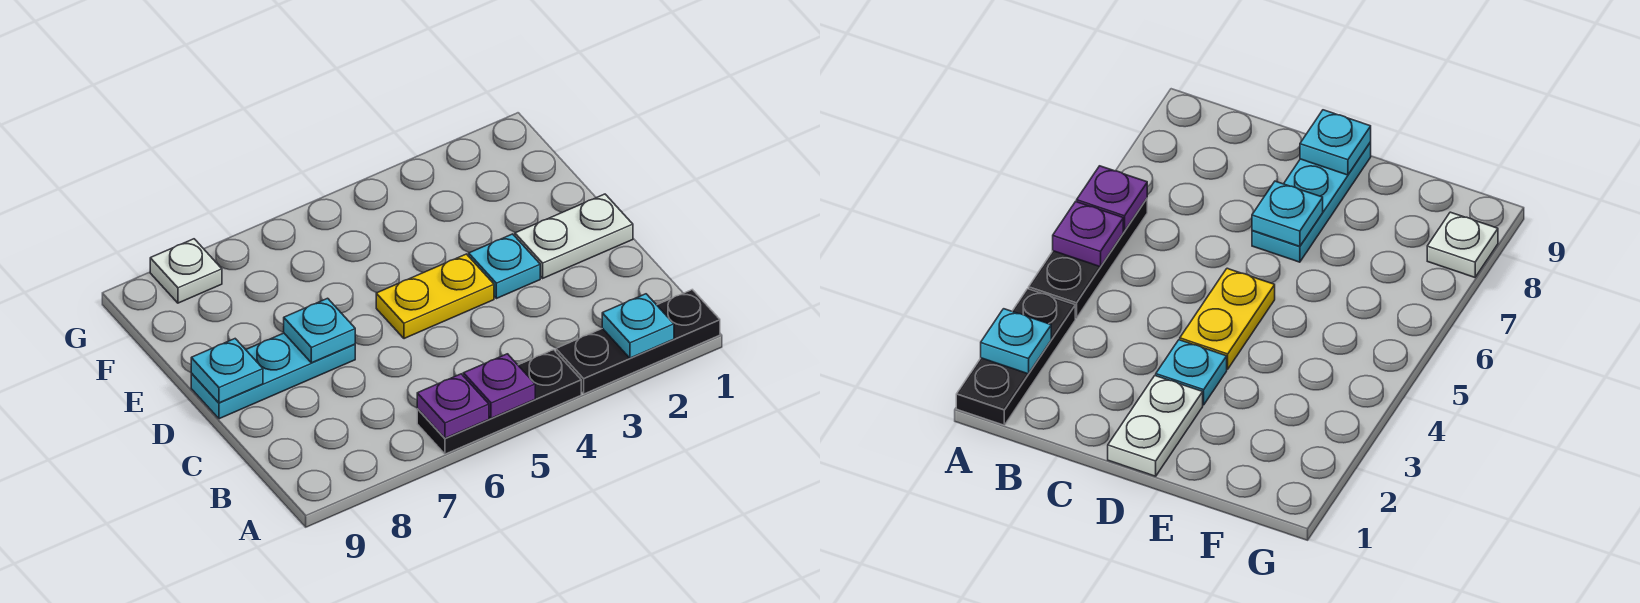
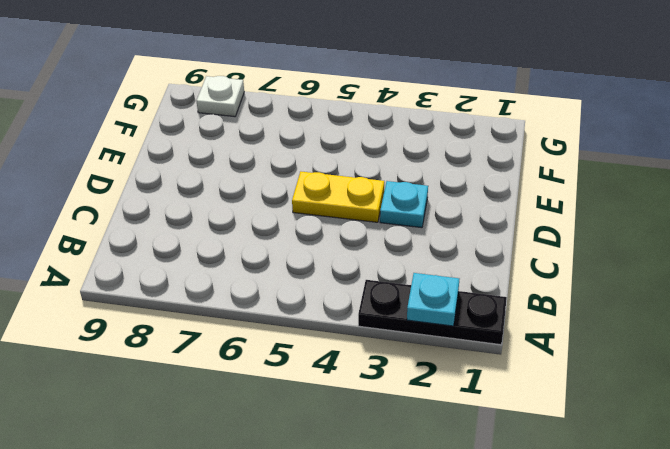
none -> black plate A4:A6 level 1
none -> white plate D1:D2 level 1
none -> cyan plate D7:D9 level 1

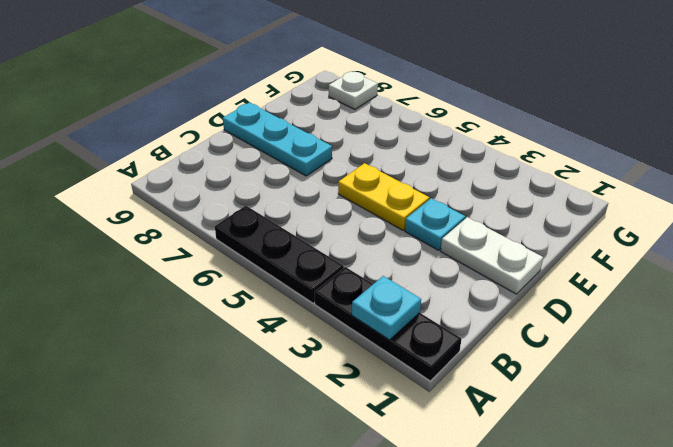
none -> purple plate A5 level 2
none -> purple plate A6 level 2
none -> cyan plate D7 level 2

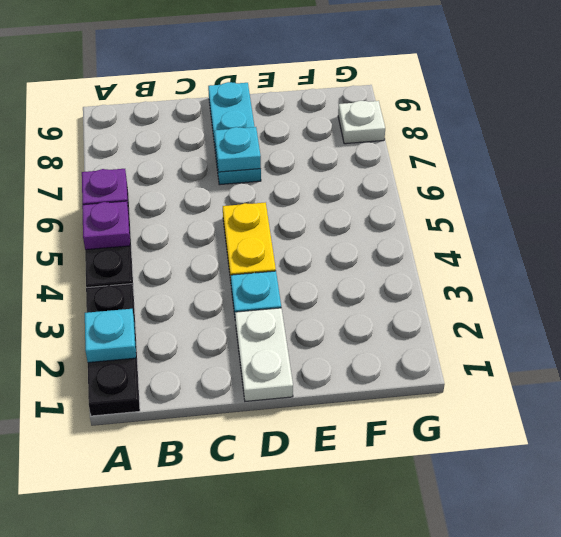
none -> cyan plate D9 level 2

